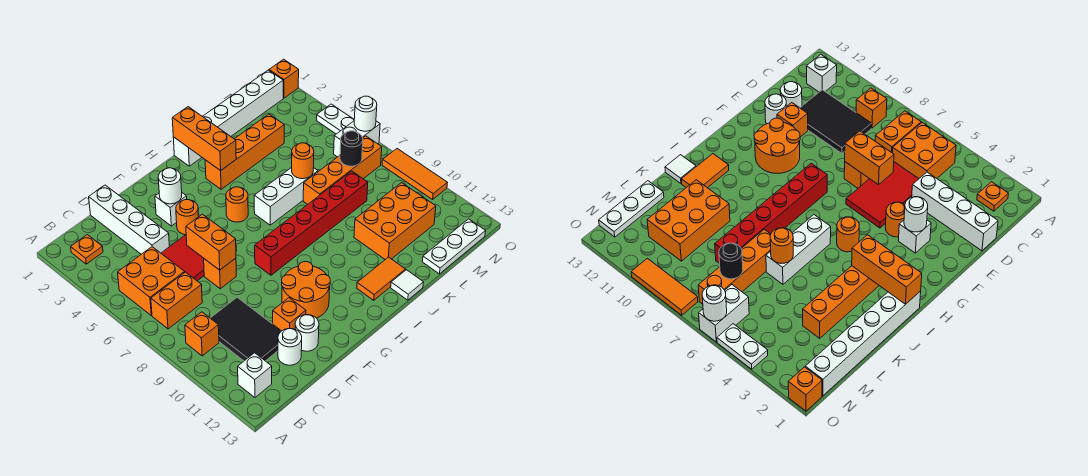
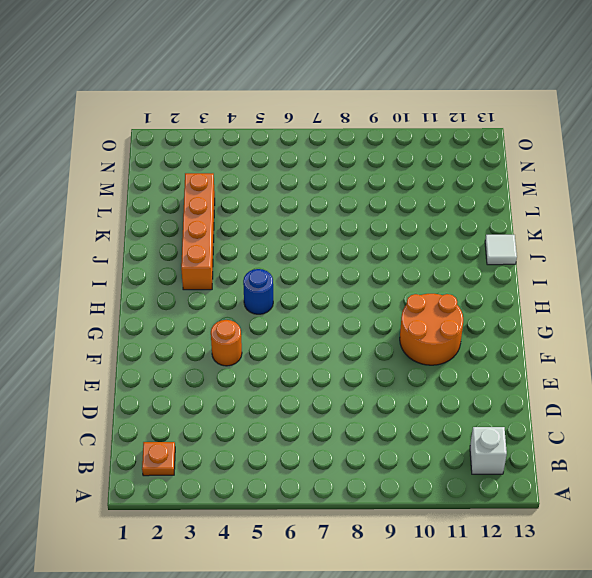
blue round brick H5 level 1 -> orange round brick H5 level 1
none -> orange brick B5:C6 level 1
none -> orange brick B7:C7 level 1
none -> orange brick B9 level 1
none -> black tile C9:D11 level 1

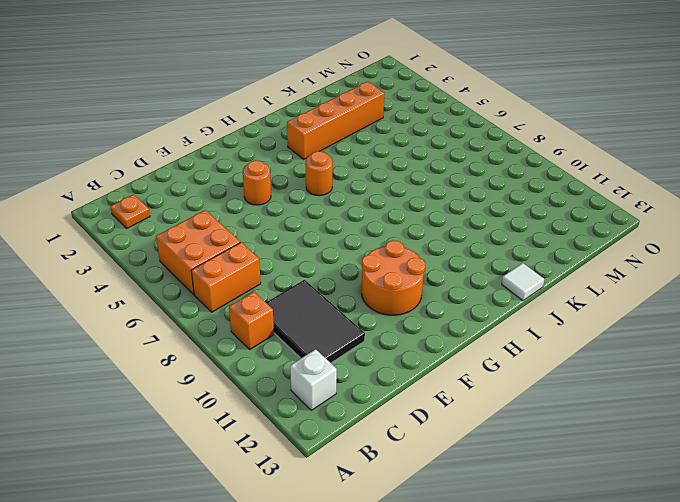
none -> white brick D1:D4 level 1
none -> red tile D5:F6 level 1
none -> white round brick D12 level 1
none -> orange brick E7 level 1

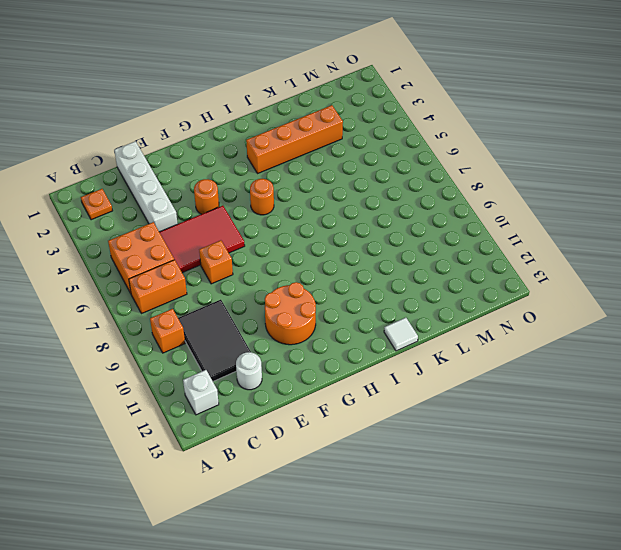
none -> orange brick E11 level 1
none -> white round brick E12 level 1
none -> white brick F3 level 1
none -> red brick G8:L8 level 1

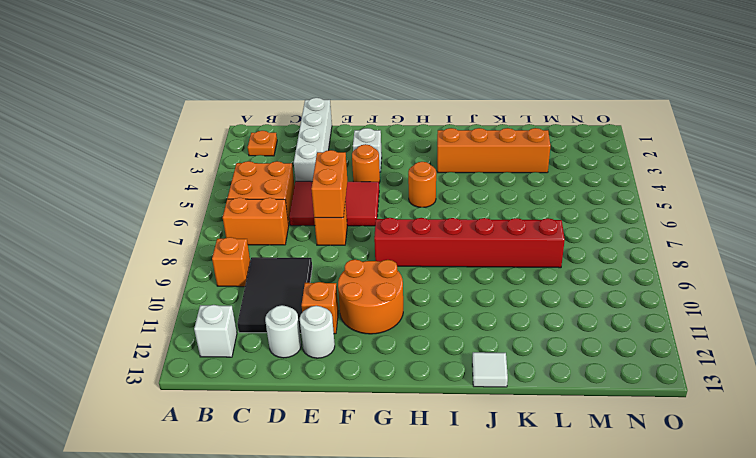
none -> white brick I1:N1 level 1
none -> white brick I6:K6 level 1
none -> orange tile I12:J12 level 1
none -> orange brick K7:N7 level 1

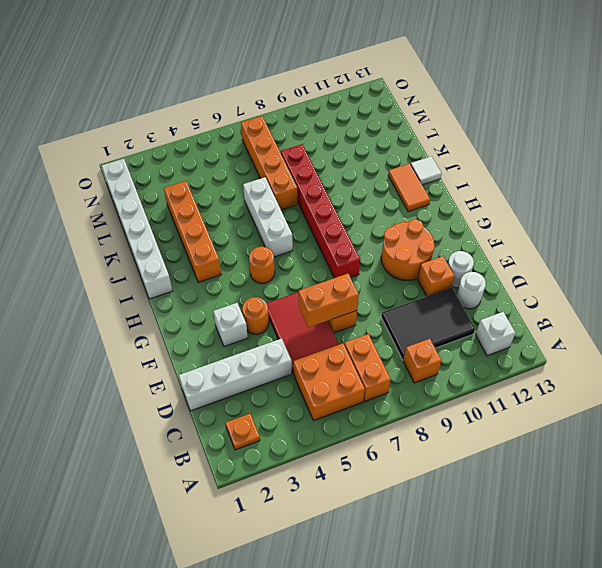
none -> orange brick K10:M11 level 1
none -> white plate L13:N13 level 1
none -> white brick N6:O6 level 1
none -> orange brick O1 level 1

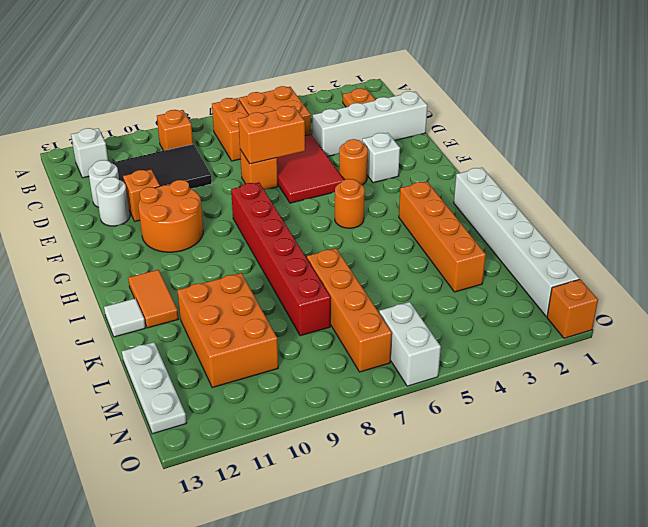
none -> white brick I6:K6 level 1
none -> white plate O4:O5 level 1
none -> orange tile O8:O10 level 1
none -> white round brick F3 level 2

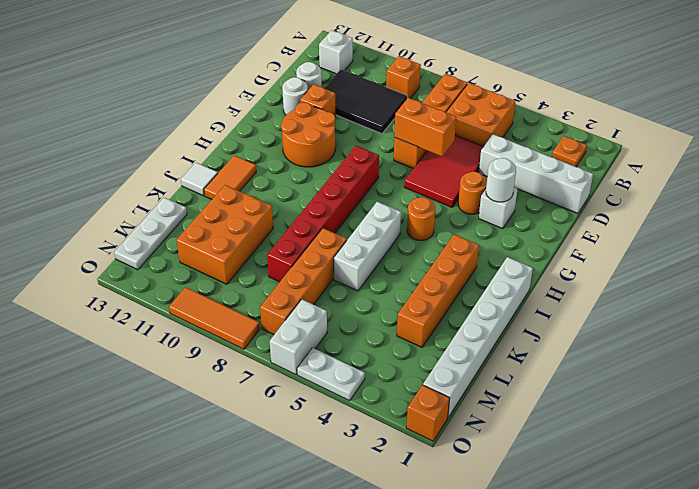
none -> orange brick I1:I3 level 2
none -> orange round brick K6 level 2
none -> black round brick M7 level 2
none -> white round brick O6 level 2

